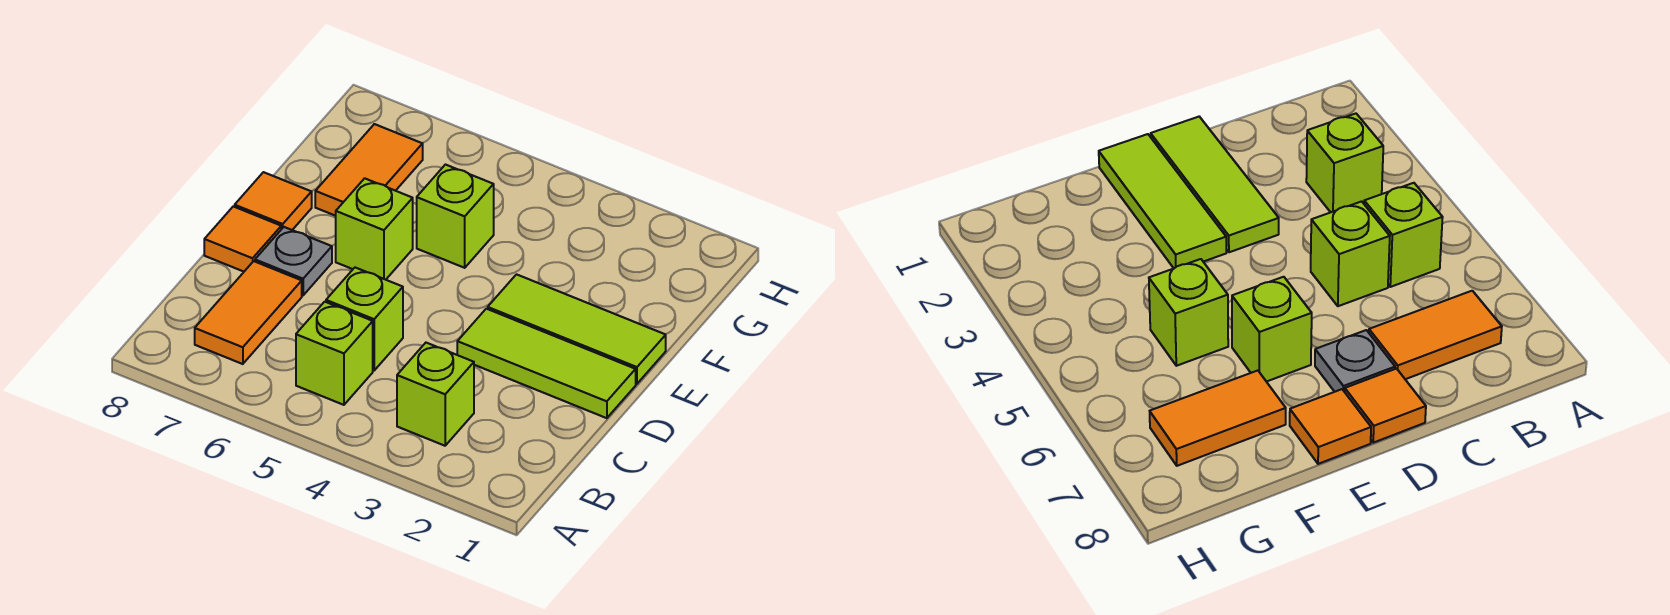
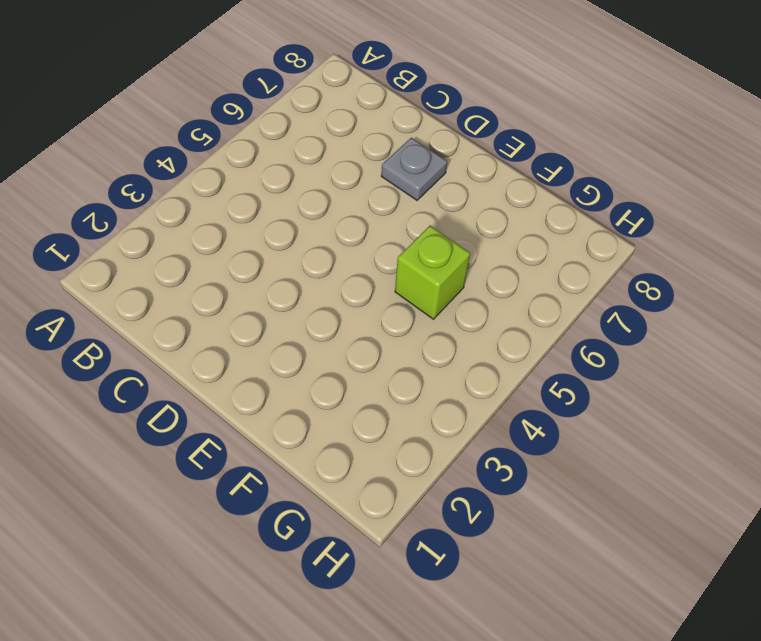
none -> lime brick B3 level 1
none -> lime brick B5 level 1
none -> orange tile B7:C7 level 1

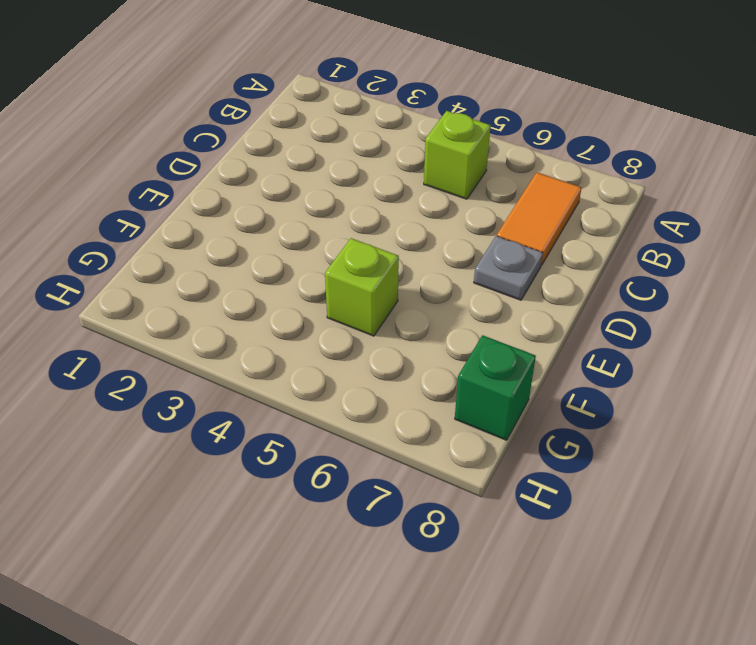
green brick G8 level 1 -> none
none -> lime brick B3 level 1
none -> lime brick C5 level 1
none -> lime tile D1:D3 level 1

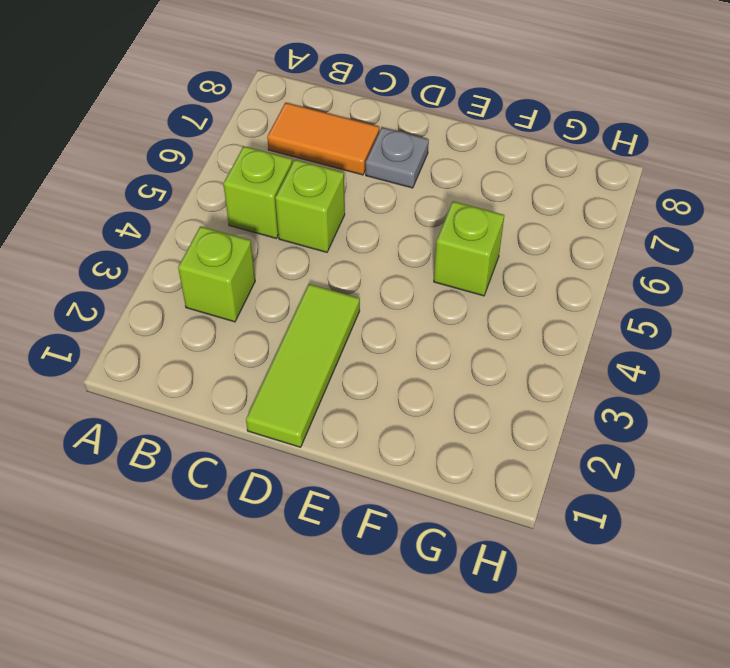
none -> orange tile D8 level 1
none -> lime tile E1:E3 level 1
none -> lime brick E6 level 1

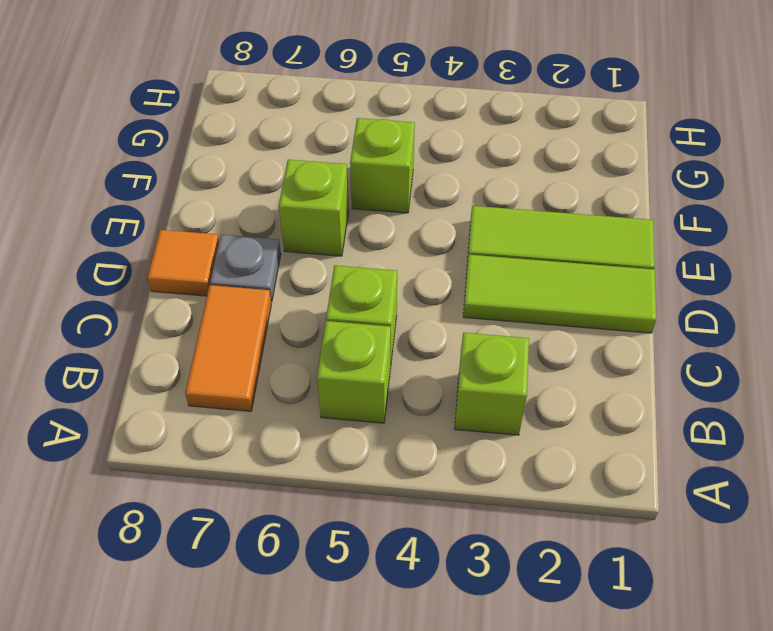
none -> orange tile E8 level 1
none -> orange tile F7:G7 level 1

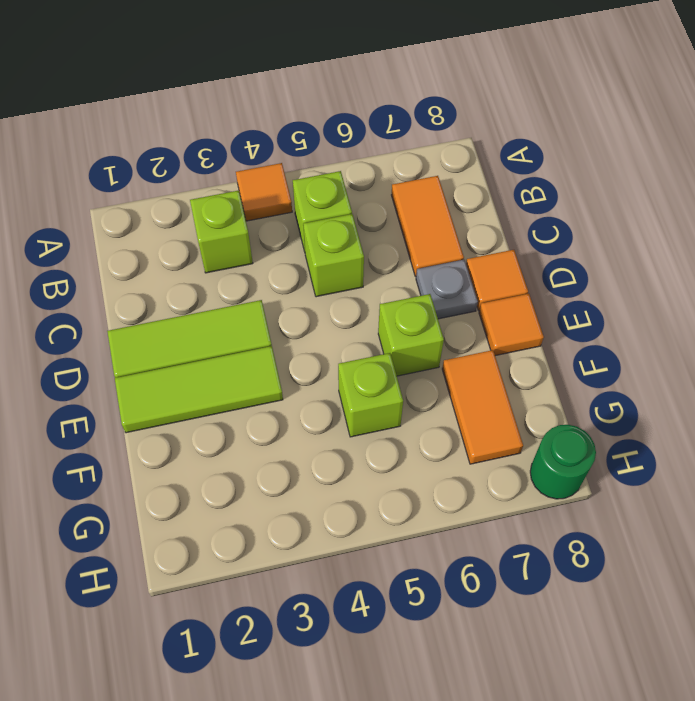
orange tile A4 level 1 -> none
green round brick H8 level 1 -> none

